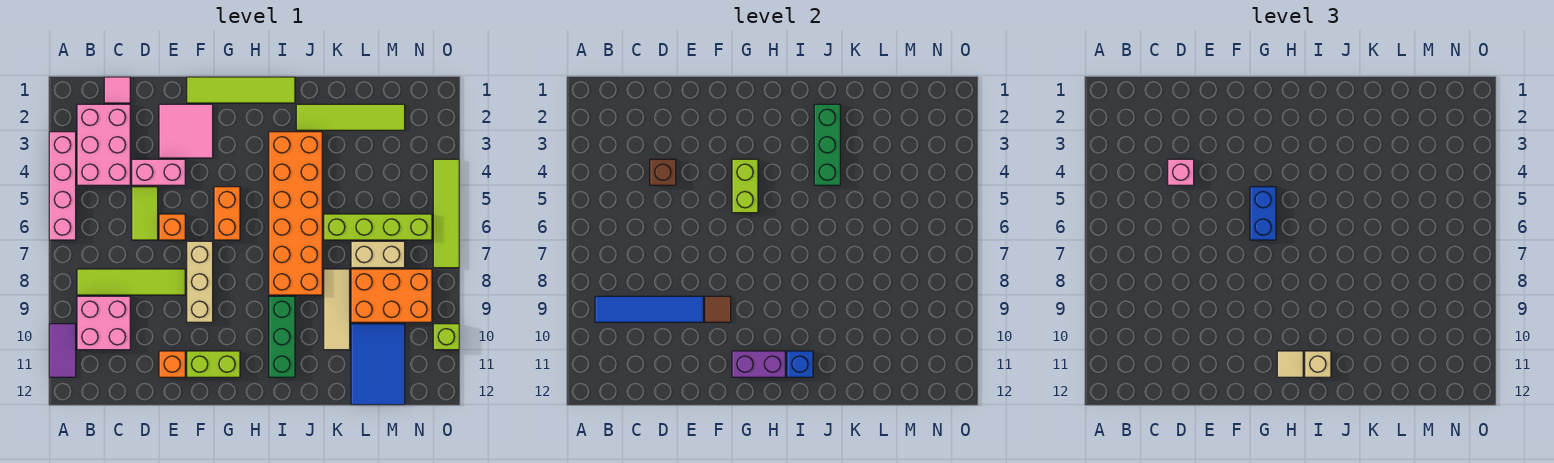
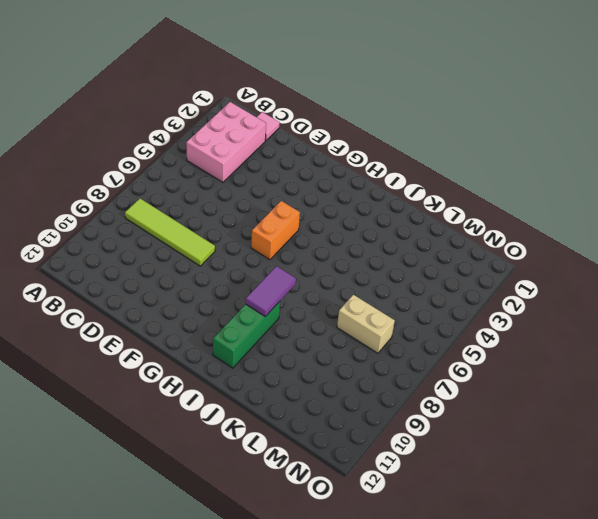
purple tile I8:I9 level 2 -> purple tile A10:A11 level 1
none -> pink brick A3:A6 level 1
none -> pink brick B9:C10 level 1
none -> pink brick D4:E4 level 1
none -> lime tile D5:D6 level 1

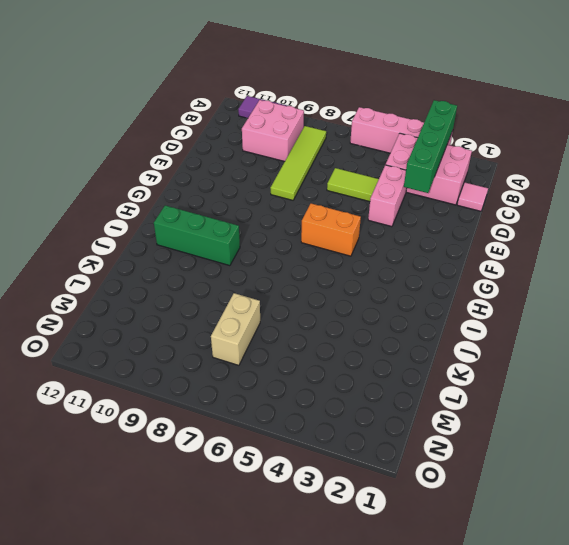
green brick A3:D3 level 2 -> none
none -> pink tile E2:F3 level 1
none -> orange brick E6 level 1
none -> orange brick E11 level 1
none -> lime tile F1:I1 level 1

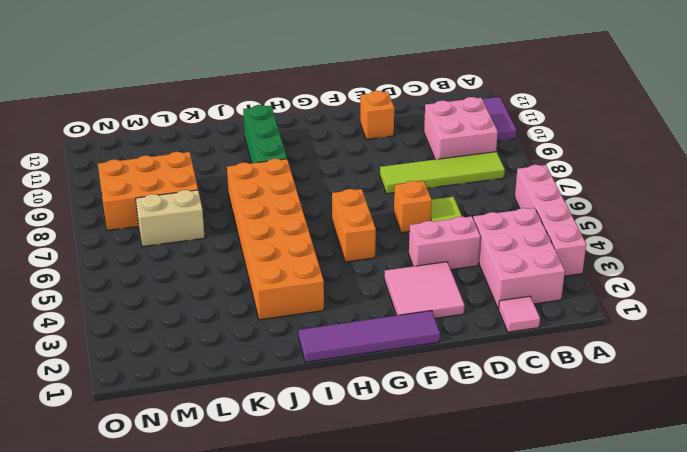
purple tile F1:I1 level 1 -> lime tile F1:I1 level 1
none -> tan brick F7:F9 level 1
none -> lime brick F11:G11 level 1
none -> lime tile J2:M2 level 1
none -> lime brick K6:N6 level 1

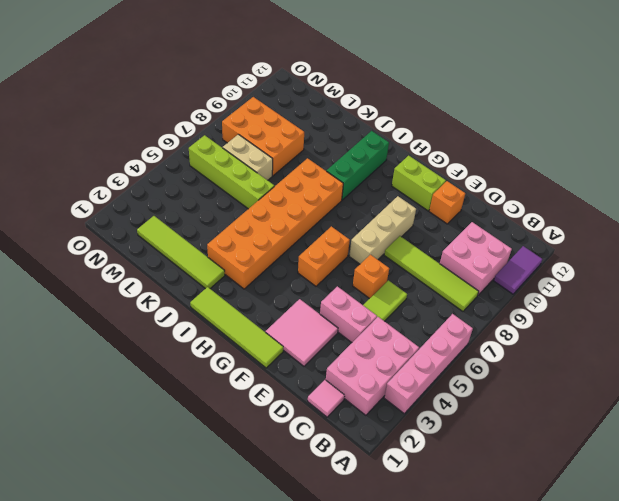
none -> tan tile K8:K10 level 1
none -> blue tile L10:M12 level 1
none -> lime tile O4:O7 level 1
none -> lime brick O10 level 1

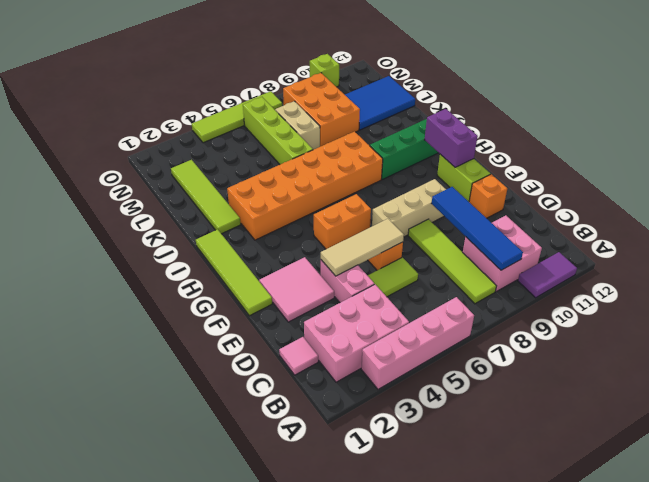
tan tile E4:E6 level 2 -> tan tile K8:K10 level 1
none -> brown brick D4 level 2
none -> brown tile F9 level 2
none -> lime brick G4:G5 level 2
none -> blue brick I11 level 2

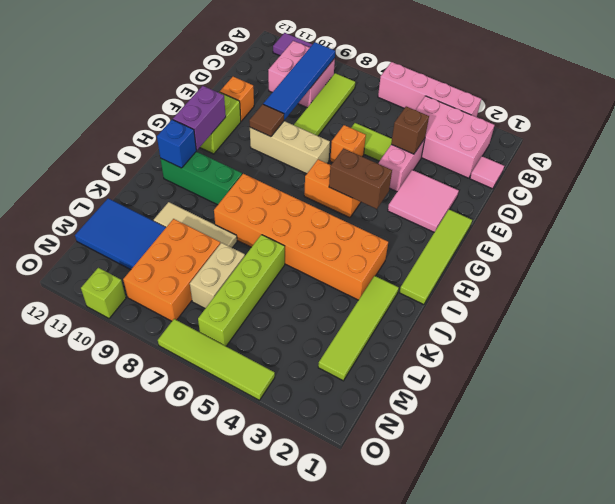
brown brick G4:G5 level 2 -> lime brick G4:G5 level 2
none -> green brick J2:J4 level 2
none -> pink brick D4 level 3
none -> blue brick G5:G6 level 3
none -> tan tile H11 level 3

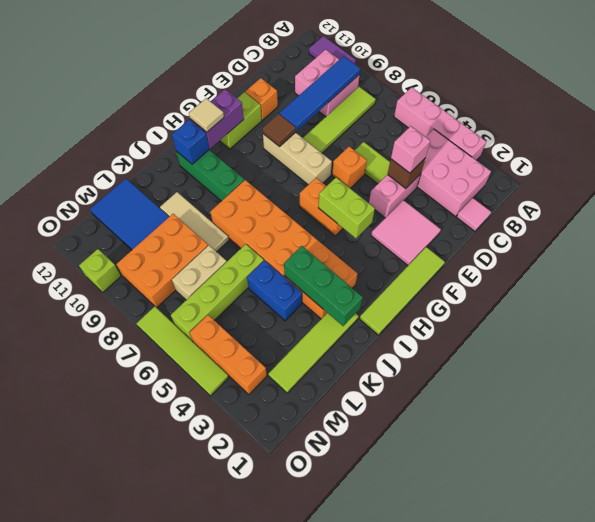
blue brick K4:K5 level 1 -> blue brick G5:G6 level 3
orange brick N3:N5 level 1 -> none
none -> tan brick I11 level 3

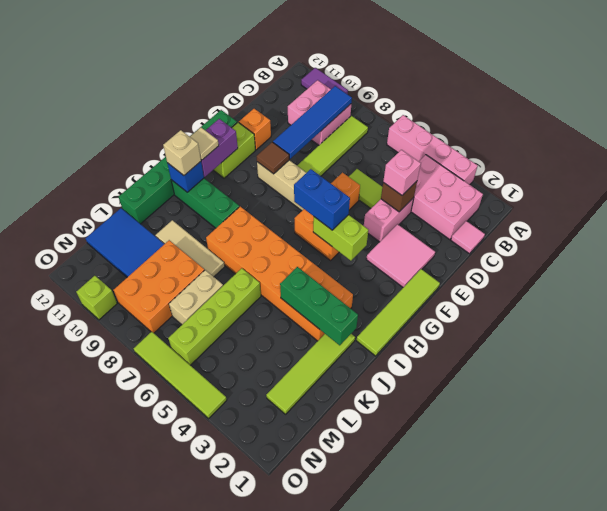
green brick F12:K12 level 1 -> none

